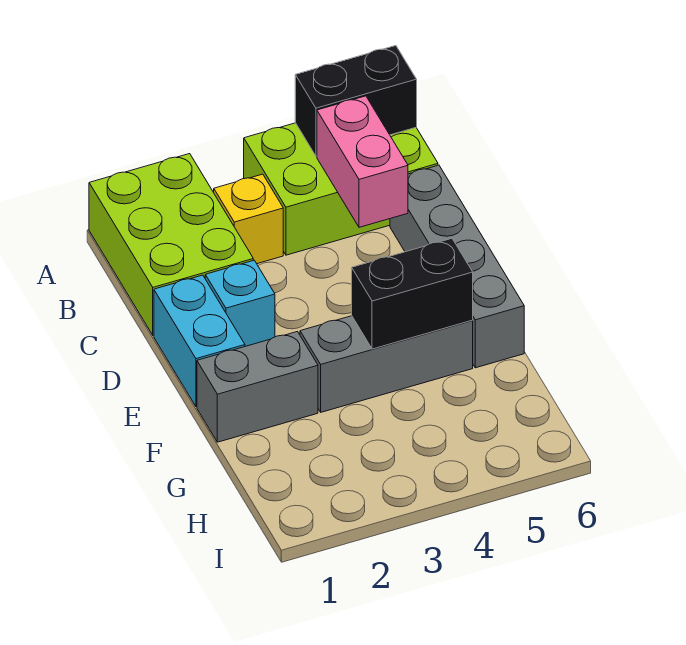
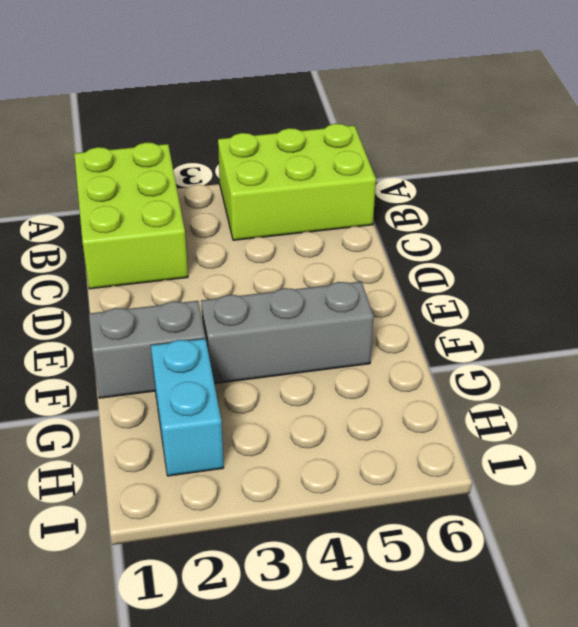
cyan brick G2:H2 level 1 -> cyan brick D1:E1 level 1
none -> yellow brick B3 level 1
none -> grey brick C6:F6 level 1

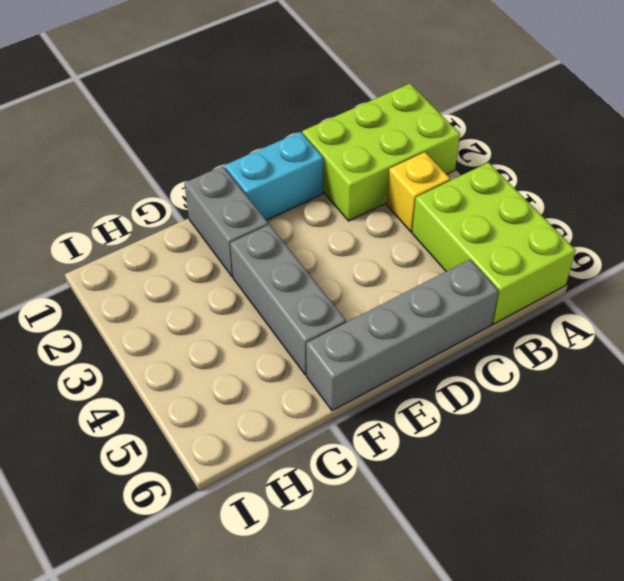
none -> cyan brick D2 level 1
none -> black brick A5:A6 level 2

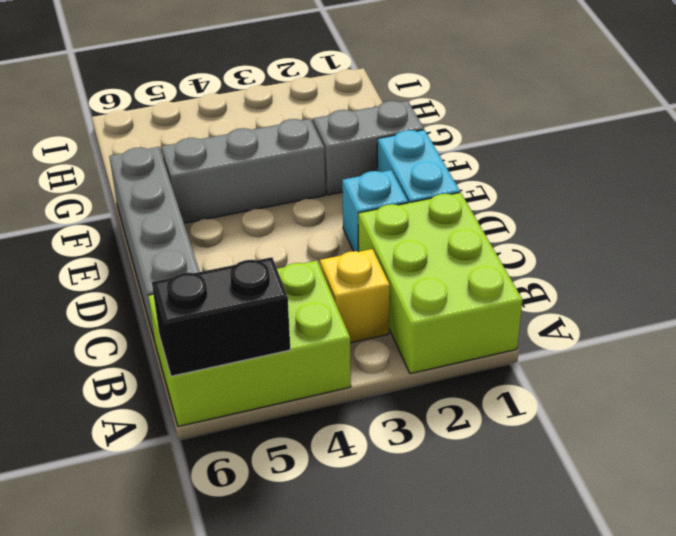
none -> pink brick B5:C5 level 2
none -> black brick F4:F5 level 2

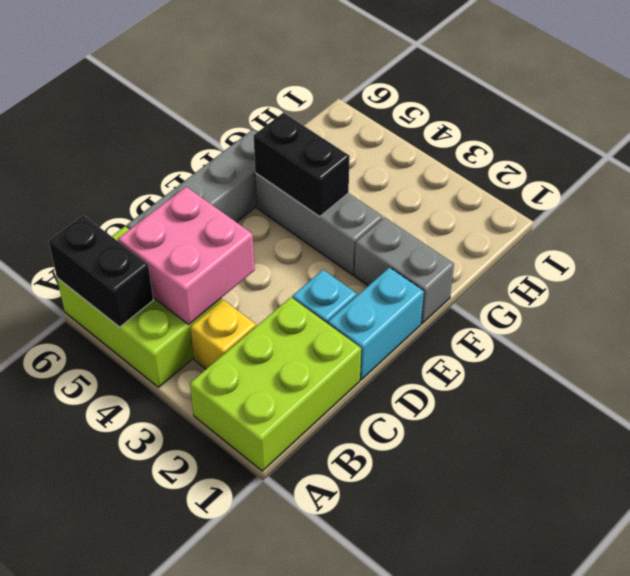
pink brick B4:C5 level 2 -> pink brick B5:C5 level 2

